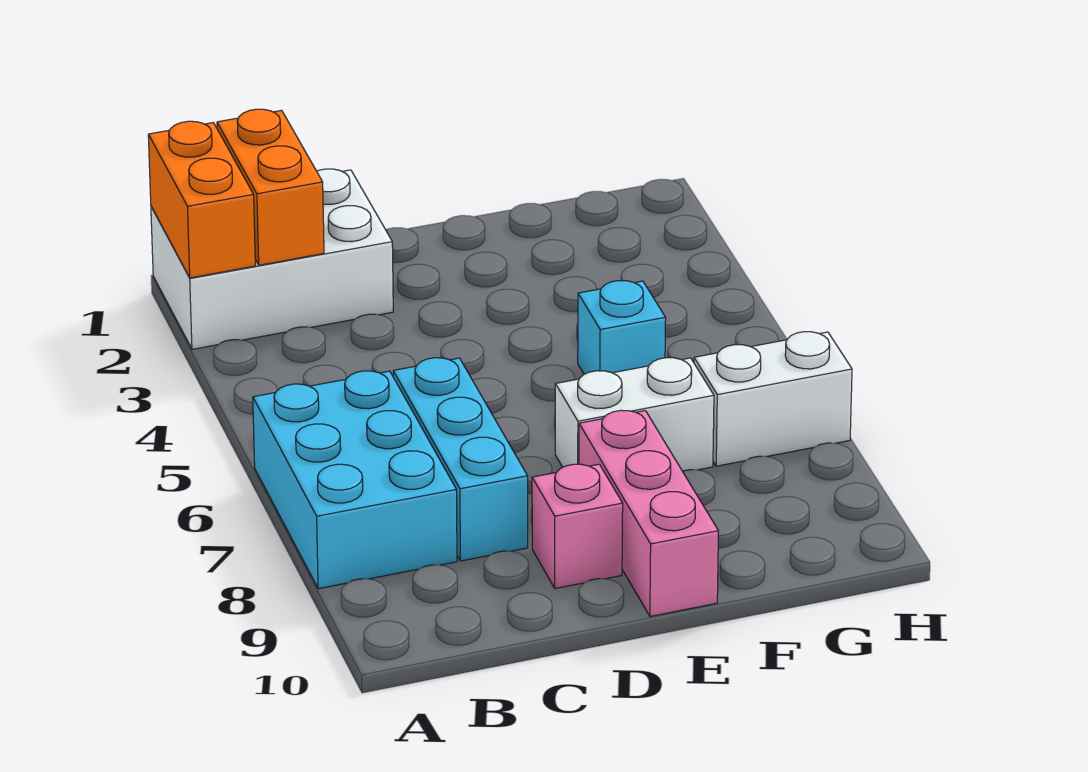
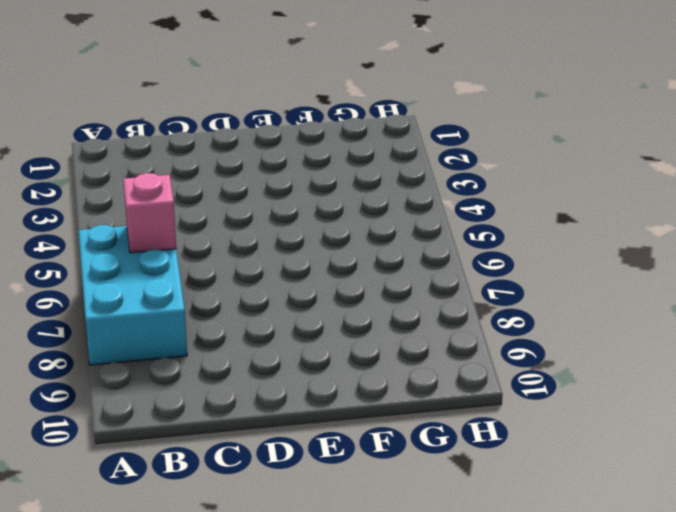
pink brick B6 level 2 -> pink brick D9 level 1
none -> white brick A1:C2 level 1
none -> cyan brick C6:C8 level 1

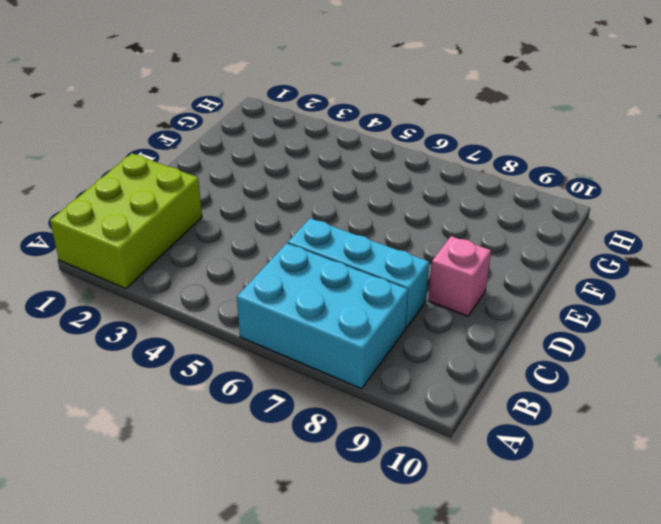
lime brick A1:C2 level 1 -> white brick A1:C2 level 1
none -> white brick E7:F7 level 1
none -> pink brick E8:E10 level 1

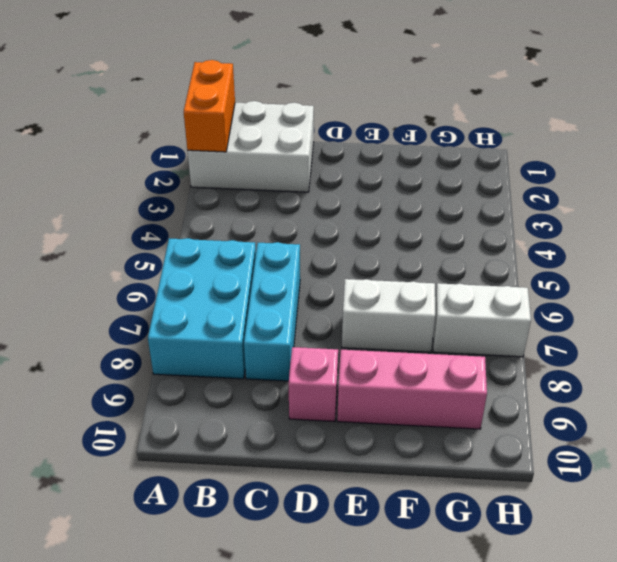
pink brick E9:G9 level 1 -> pink brick E8:E10 level 1
none -> cyan brick F5 level 1
none -> orange brick B1:B2 level 2

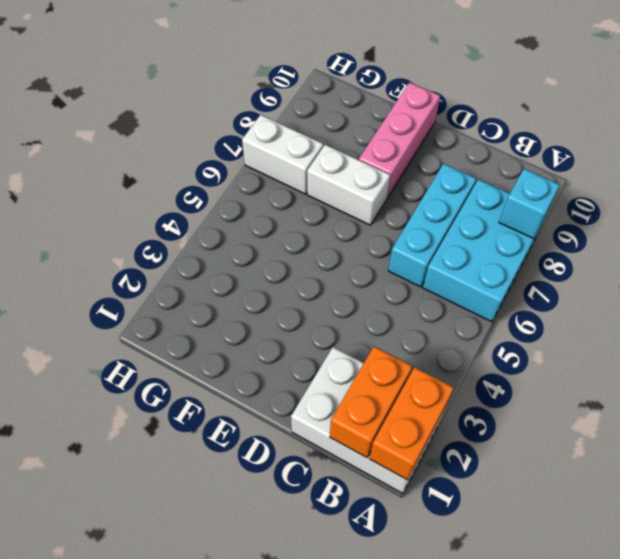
cyan brick A8 level 2 -> cyan brick F5 level 1
none -> pink brick D9 level 1

